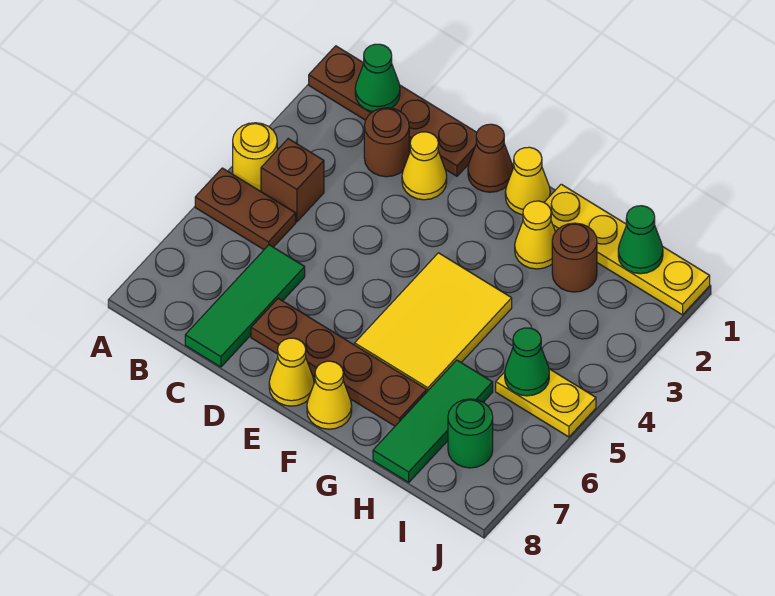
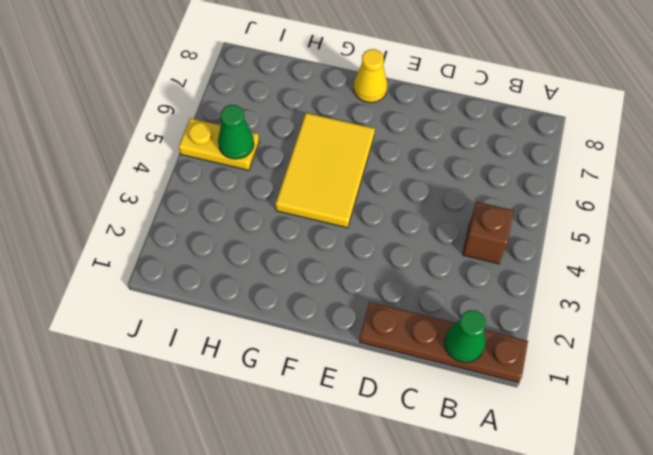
none -> yellow round brick A4 level 1
none -> brown plate A5:B5 level 1
none -> brown round brick C2 level 1

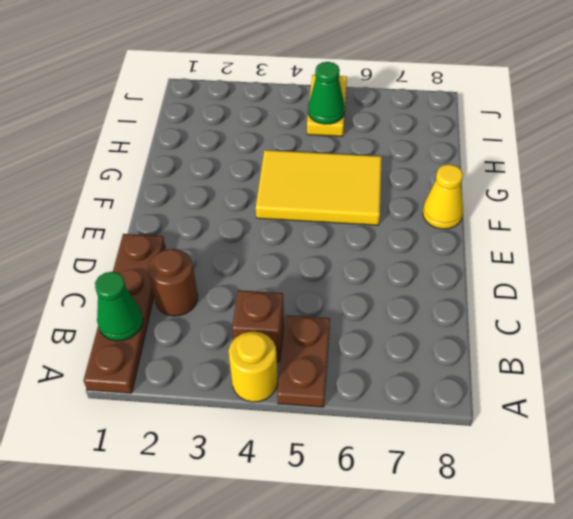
none -> green tile C6:C8 level 1
none -> yellow cone D2 level 1
none -> brown plate D7:G7 level 1

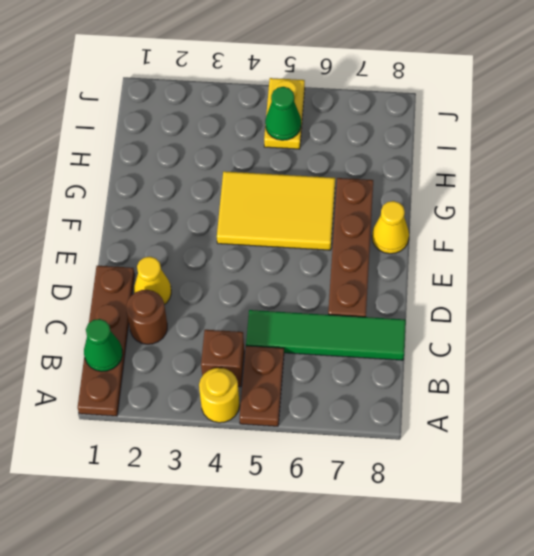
green tile C5:C8 level 1 -> green tile C6:C8 level 1
none -> brown cone E1 level 1
none -> yellow cone E8 level 1
none -> yellow cone F1 level 1

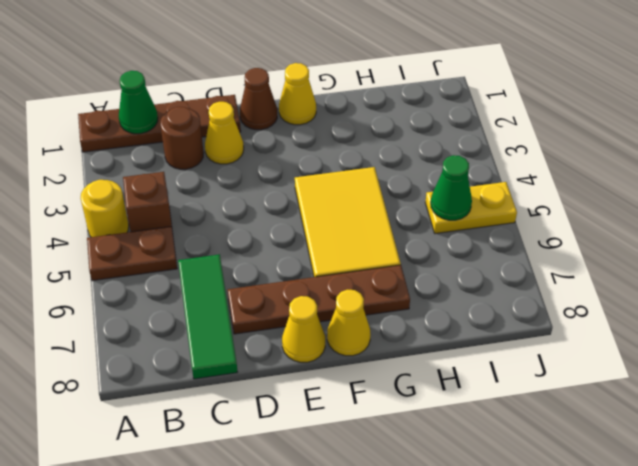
none -> yellow plate G1:J1 level 1
none -> yellow cone G2 level 1
none -> brown round brick H2 level 1

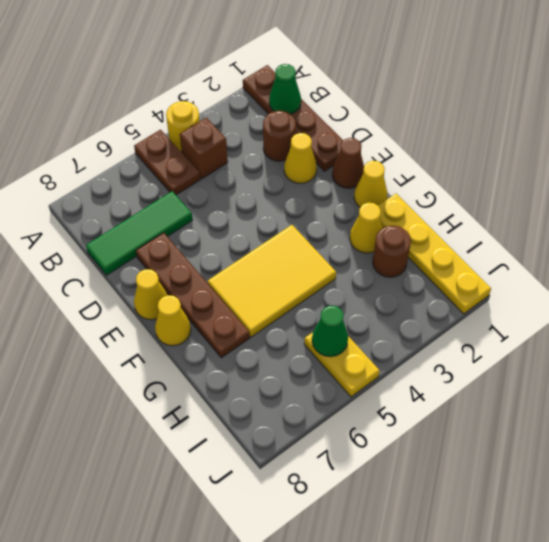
none -> green tile H6:H8 level 1
none -> green round brick I7 level 1
none -> green cone I1 level 2

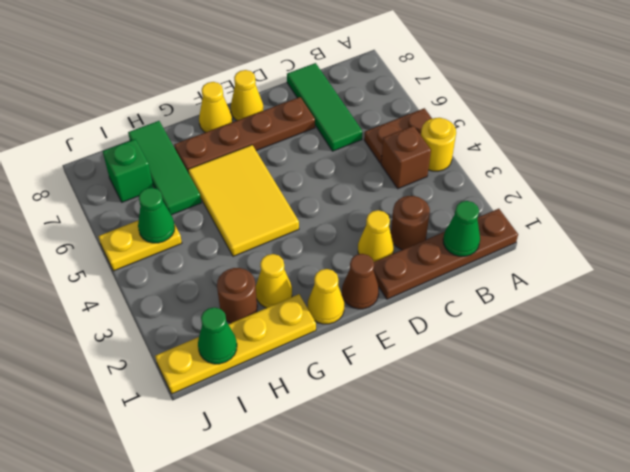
green brick I7 level 1 -> green round brick I7 level 1

